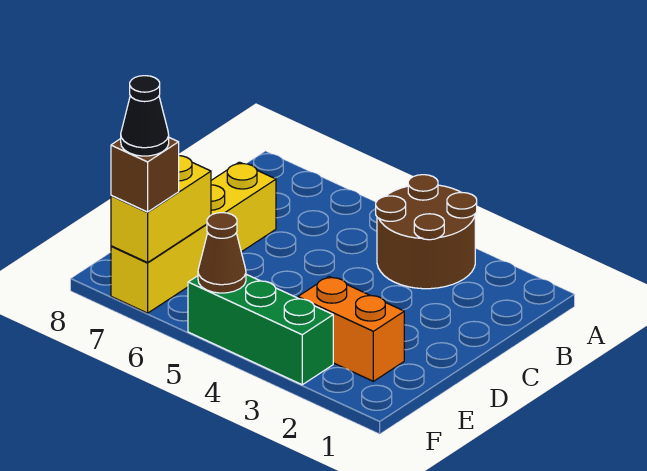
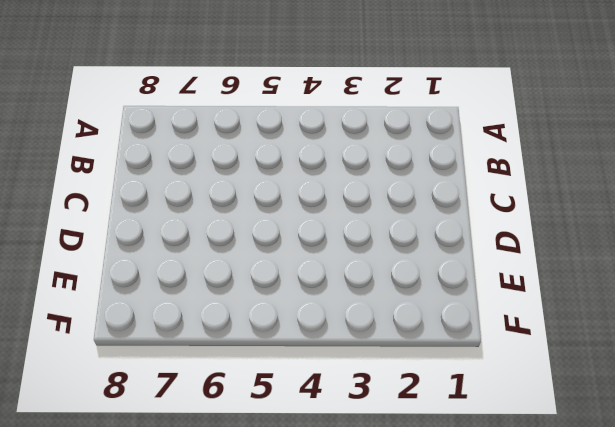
none -> brown round brick A3:B4 level 1
none -> yellow brick C7:F7 level 1

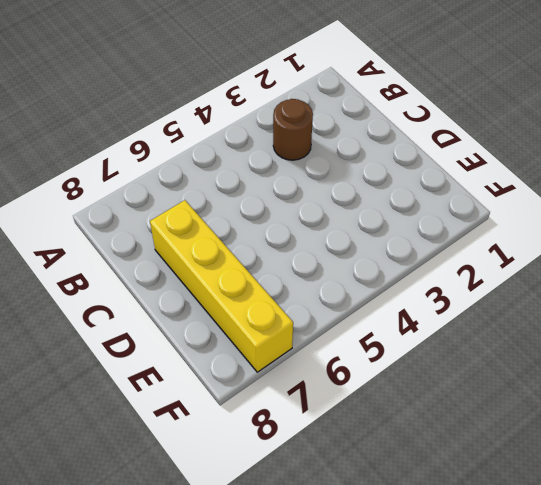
brown round brick B3 level 1 -> brown round brick A3:B4 level 1
none -> orange brick E2:E3 level 1
none -> green brick F3:F5 level 1

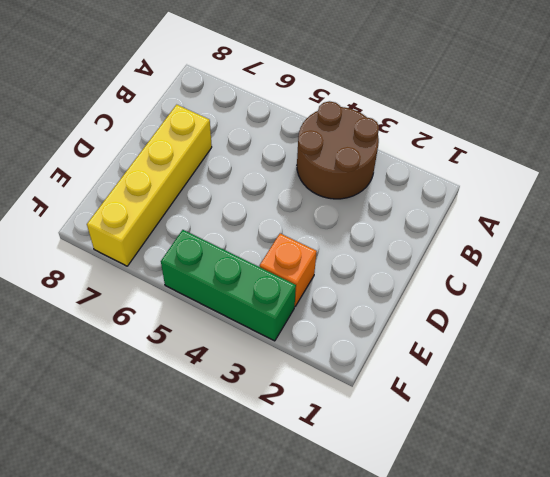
orange brick E3 level 1 -> orange brick E2:E3 level 1
none -> yellow brick E7:F7 level 2
none -> brown cone F5 level 2

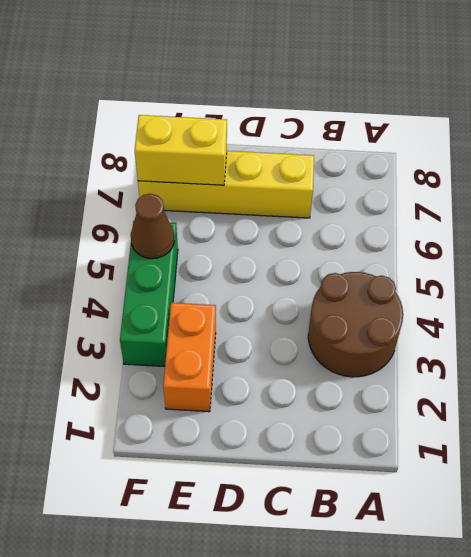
none -> brown brick F7 level 3
none -> black cone F7 level 4

